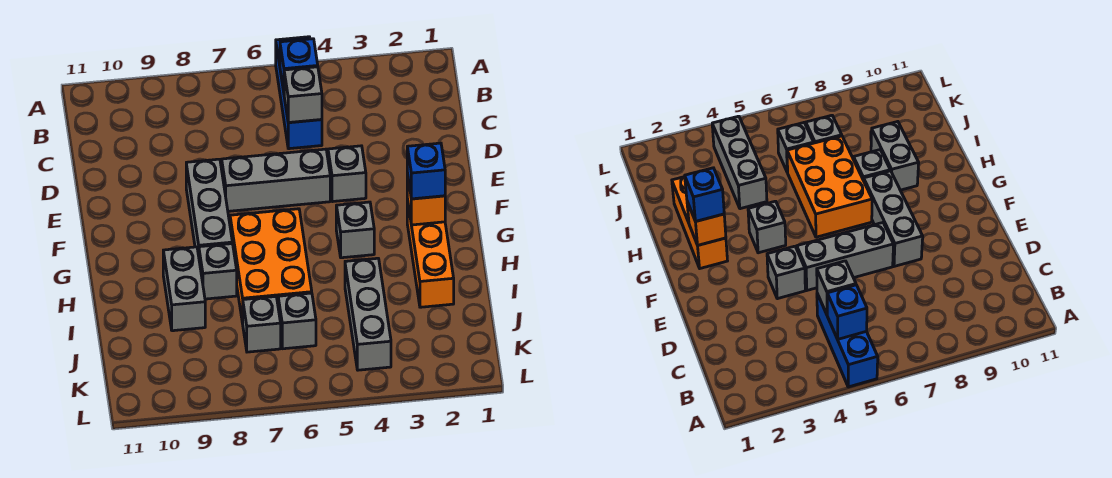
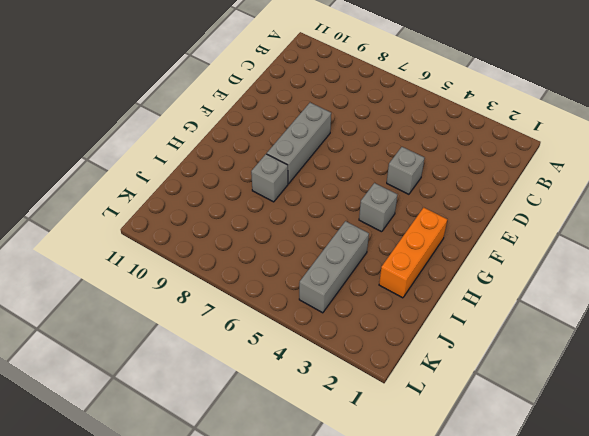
none -> blue brick A5:C5 level 1
none -> grey brick E5:E7 level 1
none -> orange brick G6:I7 level 1

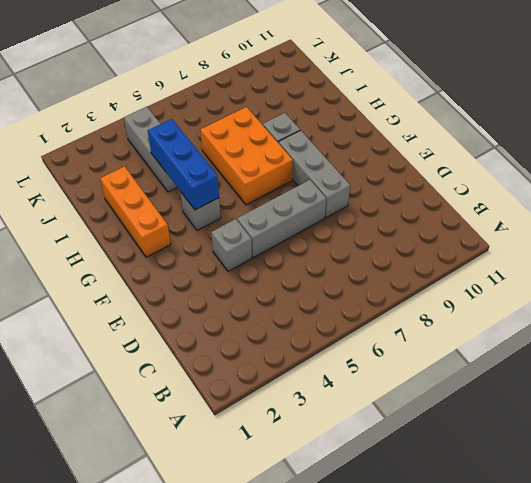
blue brick G4:I4 level 2 -> blue brick A5:C5 level 1
none -> grey brick H9:I9 level 1
none -> grey brick J6 level 1
none -> grey brick J7 level 1

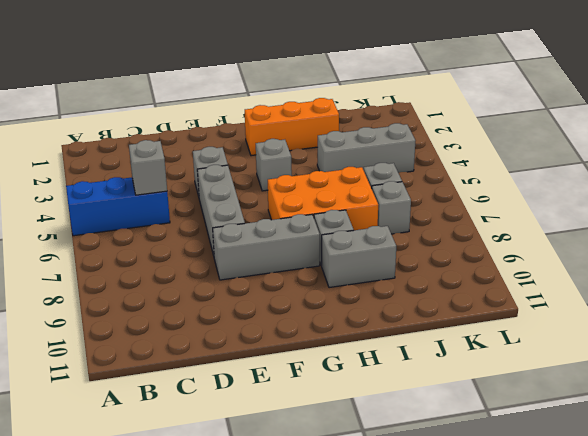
none -> blue brick B5 level 2
none -> orange brick G2 level 2
none -> blue brick G2 level 3

